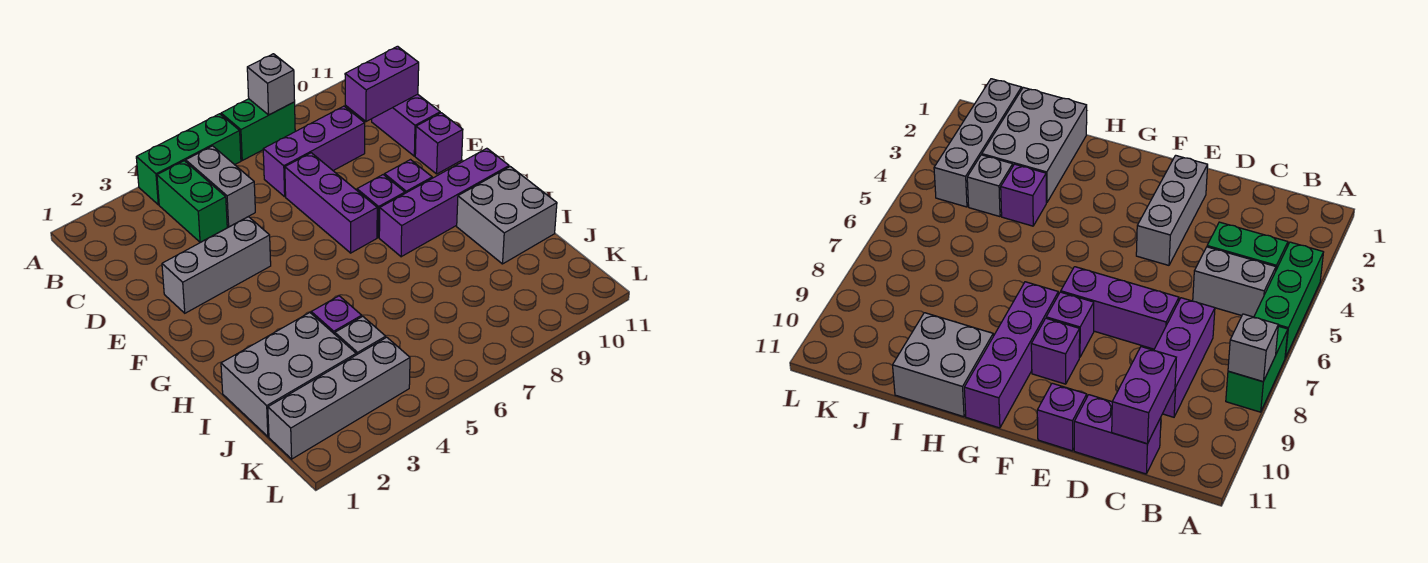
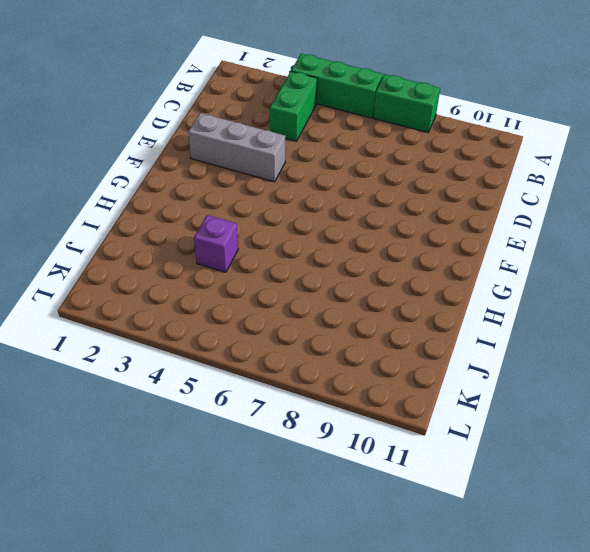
none -> grey brick B5:C5 level 1
none -> purple brick C7:C9 level 1
none -> purple brick C11:D11 level 1

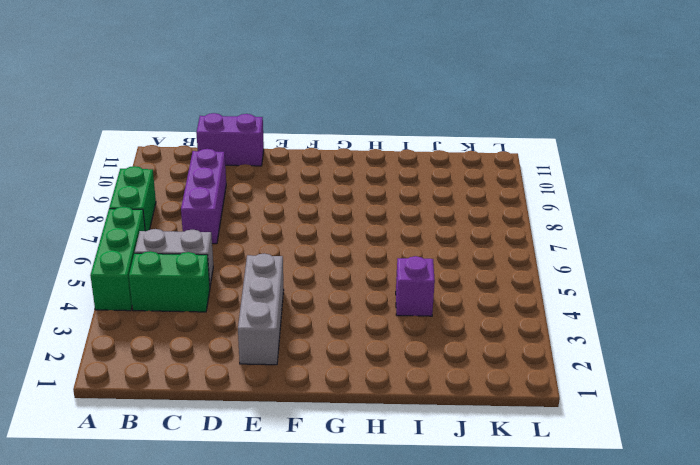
none -> purple brick D7:F7 level 1
none -> purple brick E11 level 1
none -> purple brick F8 level 1

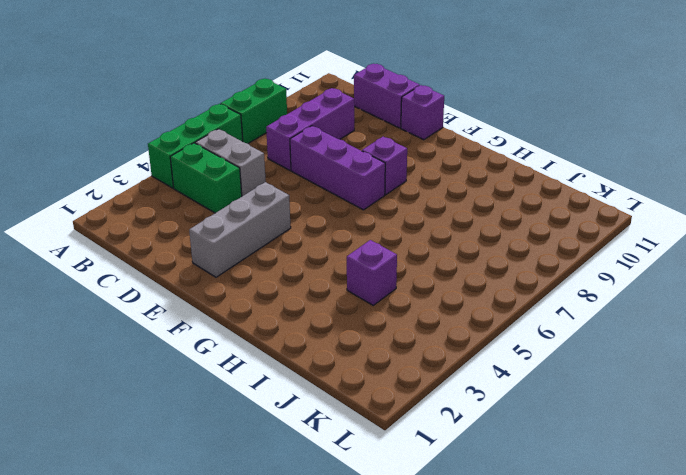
none -> purple brick F9 level 1
none -> purple brick G8:G11 level 1
none -> grey brick H10:I11 level 1

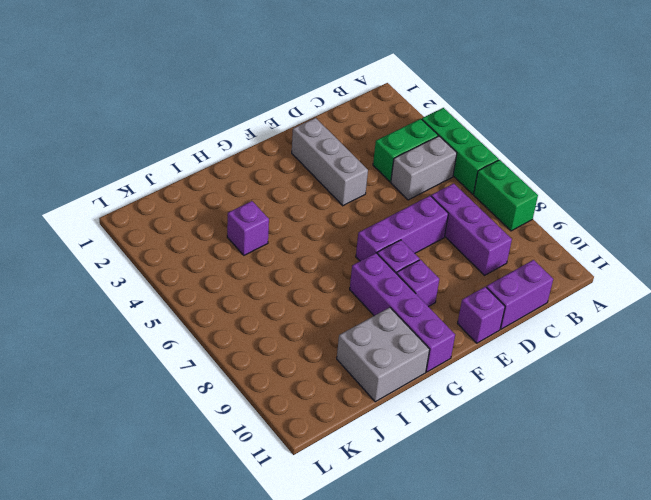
none -> grey brick I1:J3 level 1
none -> grey brick J4 level 1
none -> grey brick K1:K4 level 1

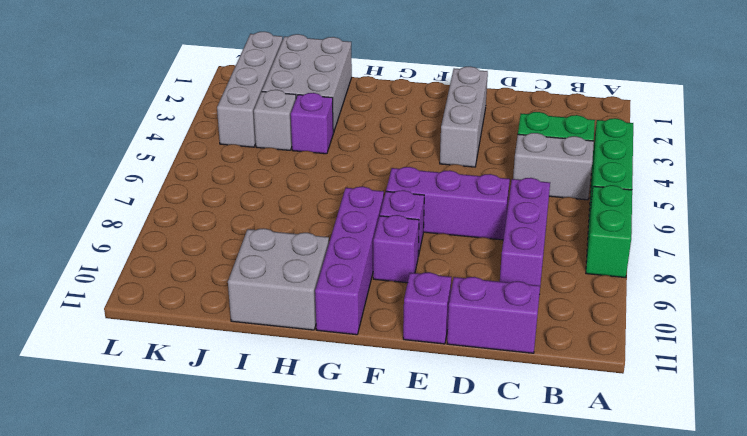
none -> grey brick A8 level 2
none -> purple brick C10:C11 level 2

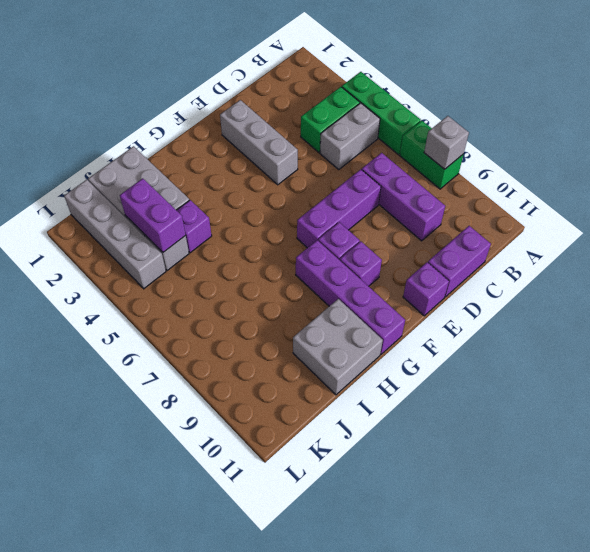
purple brick J3:J4 level 2 -> purple brick C10:C11 level 2

